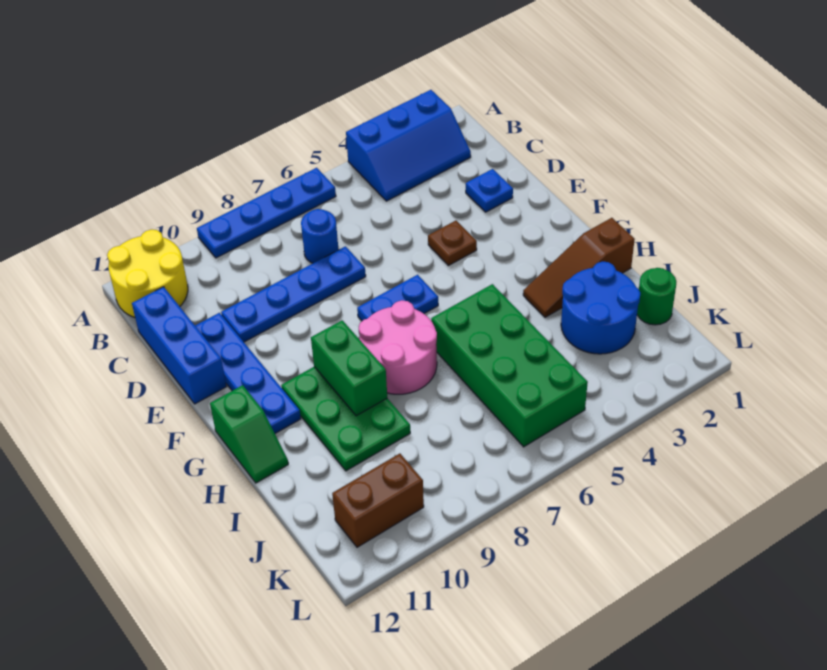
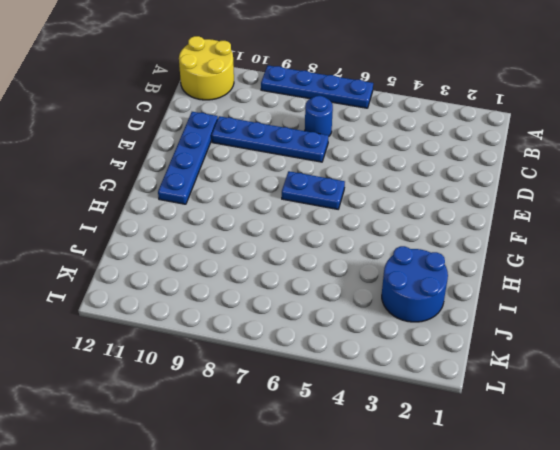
none -> blue slope A2:B4 level 1 top A
none -> blue brick C12:E12 level 1
none -> blue plate D2 level 1

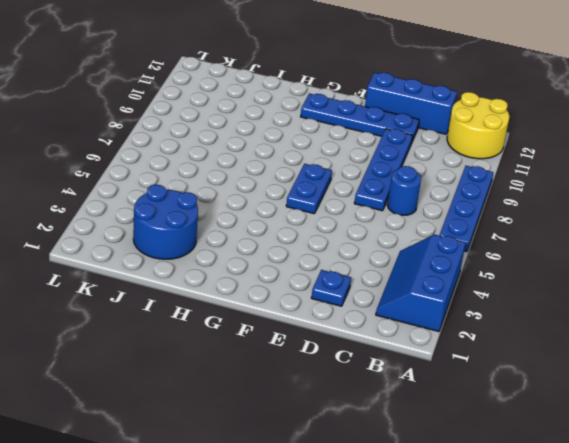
none -> brown plate E4 level 1
none -> pink round brick G7:H8 level 1
none -> green plate G9:I10 level 1

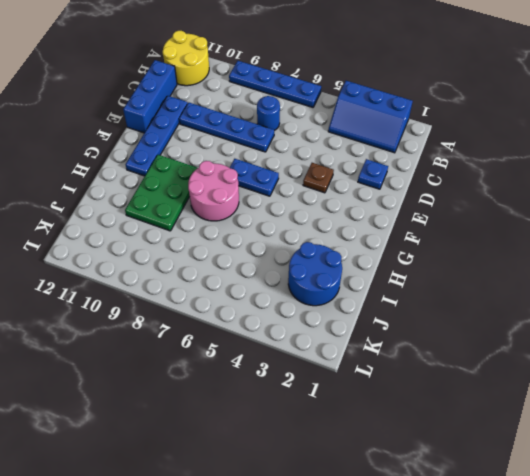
none -> green slope G12:H12 level 1 top G
none -> brown slope H1:H3 level 1 top 1
none -> green brick H5:K6 level 1

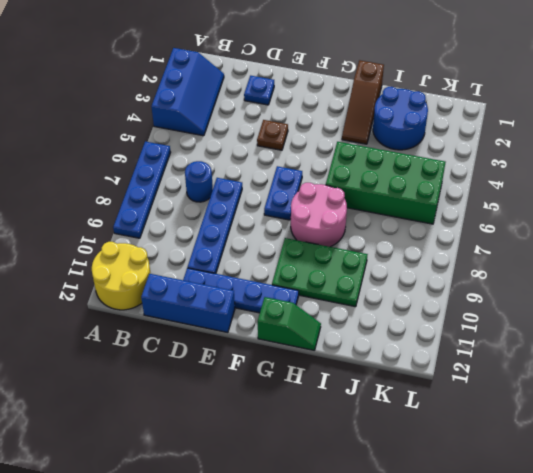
none -> green round brick J1 level 1
none -> brown brick K10:K11 level 1
none -> green brick G9:H9 level 2

